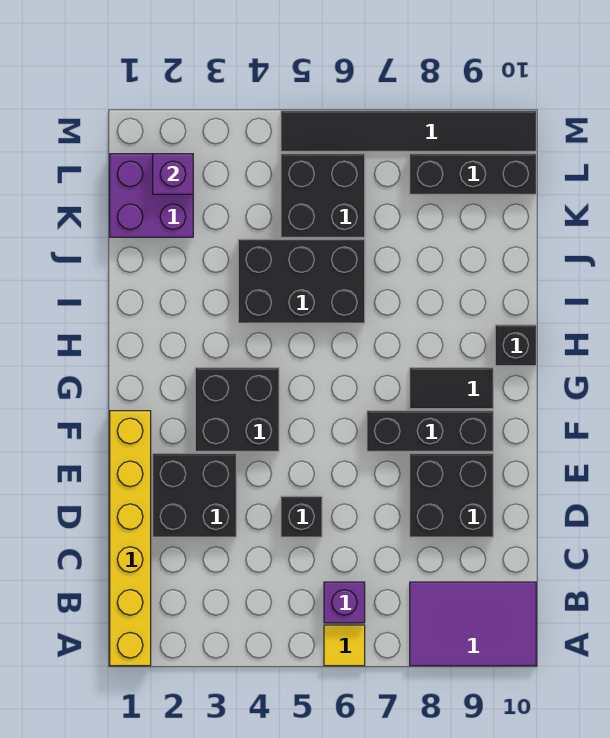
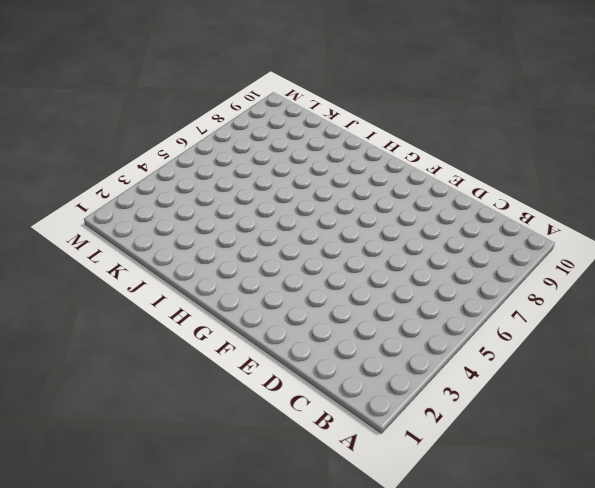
none -> yellow brick A1:F1 level 1
none -> yellow tile A6 level 1
none -> purple tile A8:B10 level 1

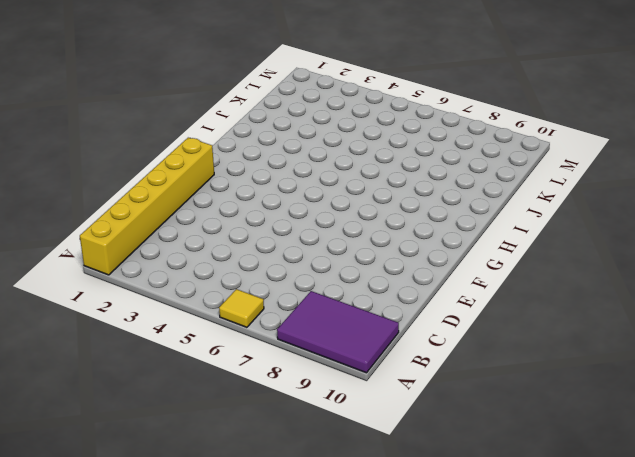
none -> purple brick B6 level 1
none -> black brick D2:E3 level 1
none -> black brick D5 level 1

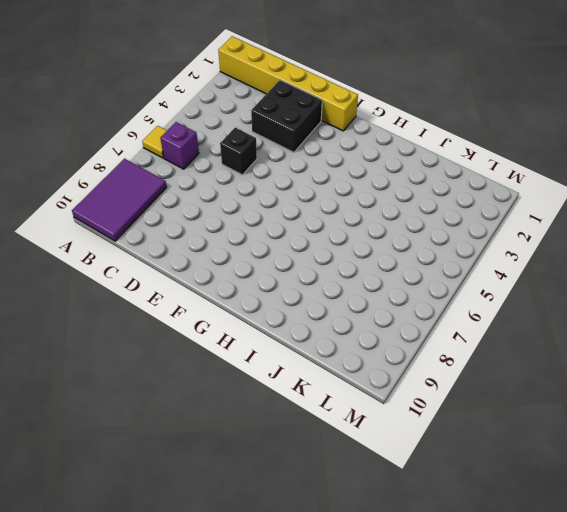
none -> black brick D8:E9 level 1
none -> black brick F3:G4 level 1
none -> black brick F7:F9 level 1

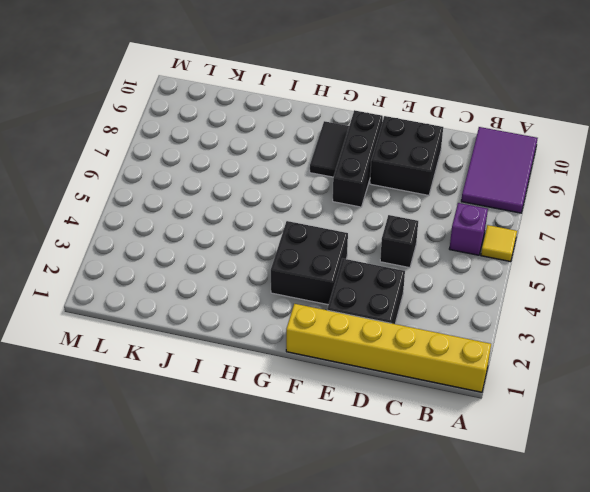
none -> black brick H10 level 1
none -> black brick I4:J6 level 1
none -> purple brick K1:L2 level 1

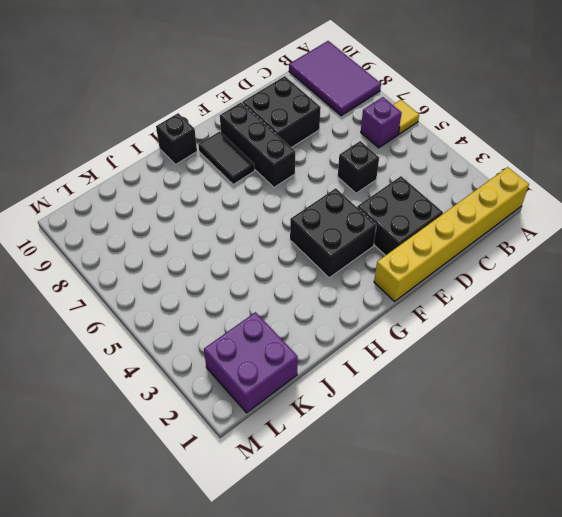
none -> black brick I4:J6 level 1
none -> black brick K5:L6 level 1
none -> black brick L8:L10 level 1

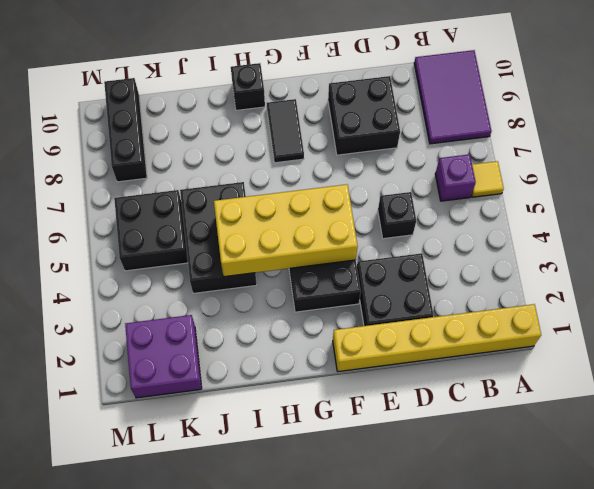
yellow brick F4:I5 level 2 -> none
none -> black brick F7:F9 level 1
none -> black tile M5:M10 level 1
none -> purple brick L2 level 2

